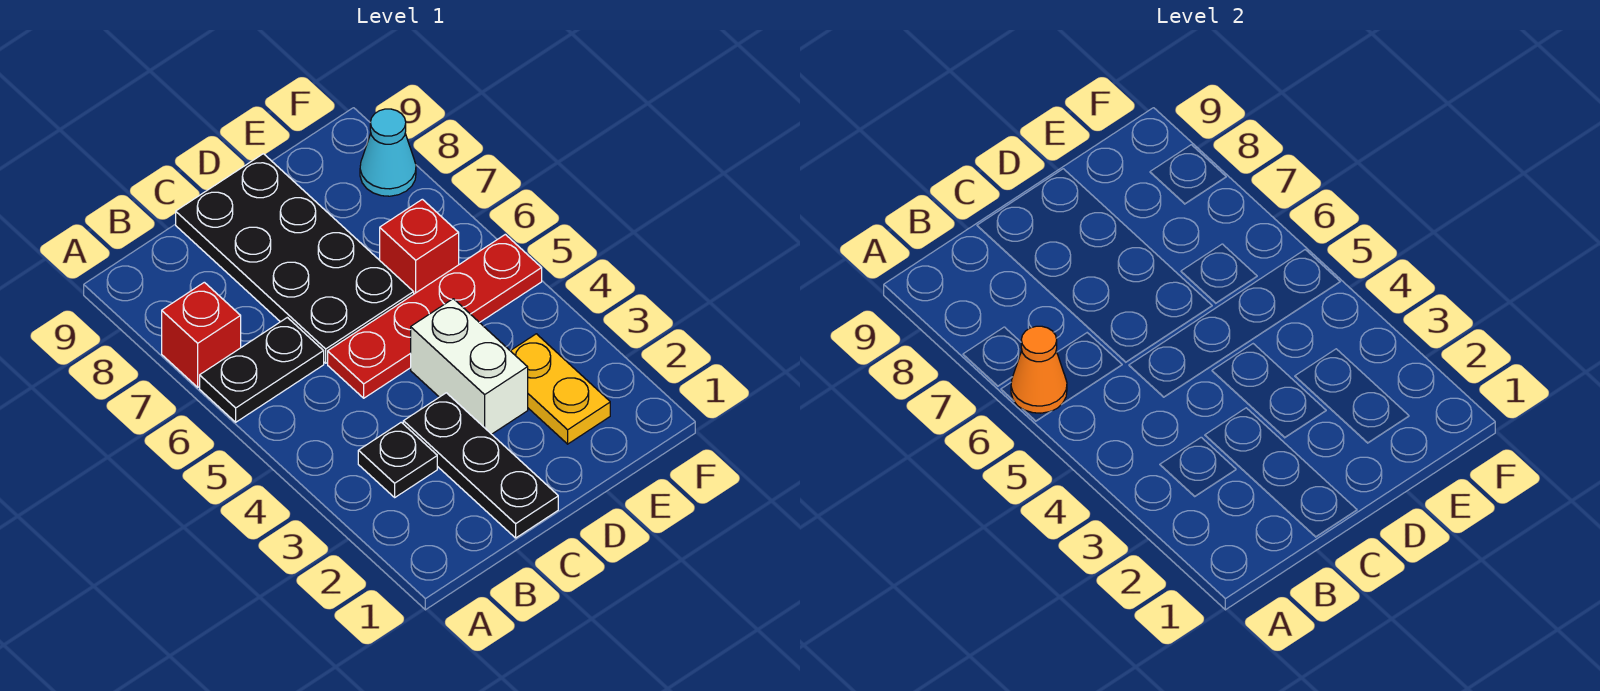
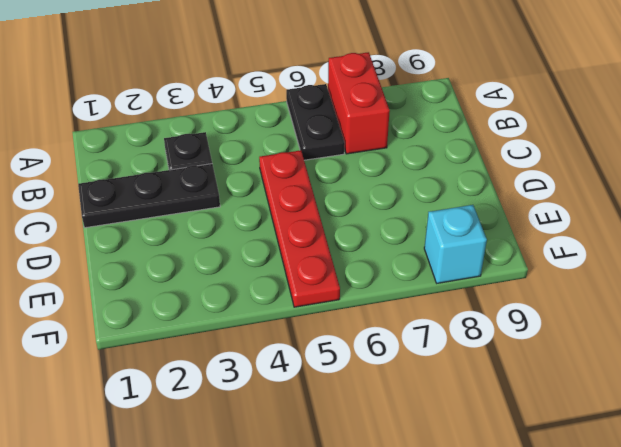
red brick A7:B7 level 1 -> red brick A7 level 1
cyan brick F8 level 1 -> cyan cone F8 level 1
none -> black plate C6:D9 level 1
none -> white brick D3:D4 level 1

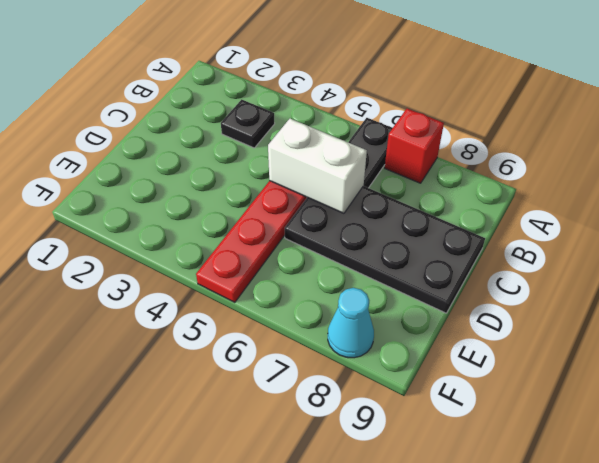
white brick C5:C6 level 2 -> white brick D3:D4 level 1
none -> black plate C1:C3 level 1
none -> yellow plate E2:E3 level 1

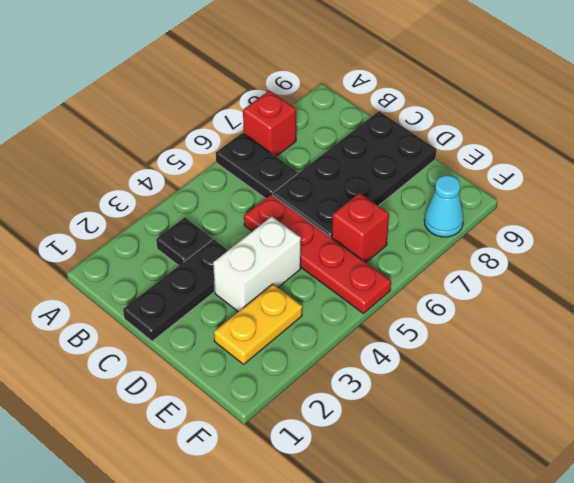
none -> orange cone A6 level 2

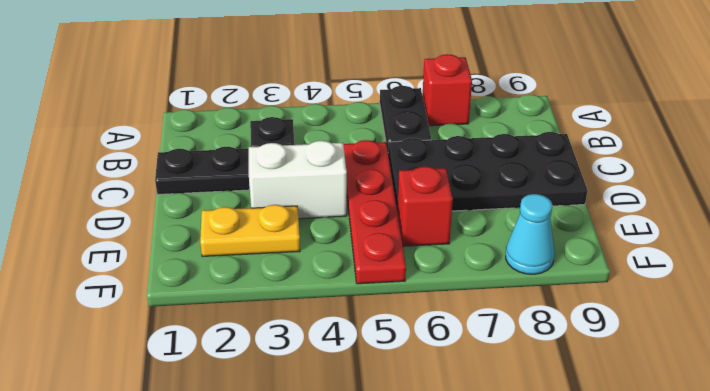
none -> orange cone A6 level 2

